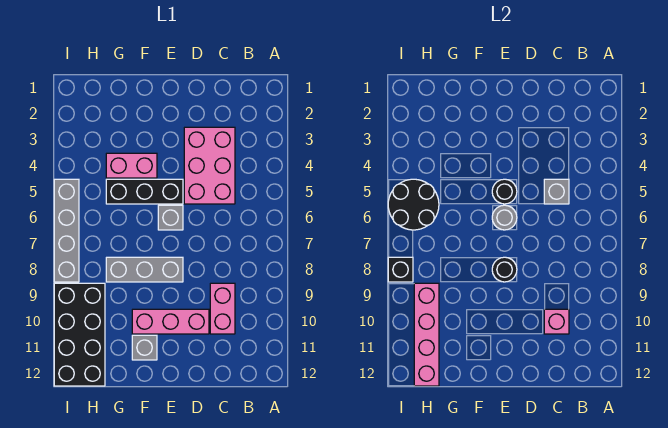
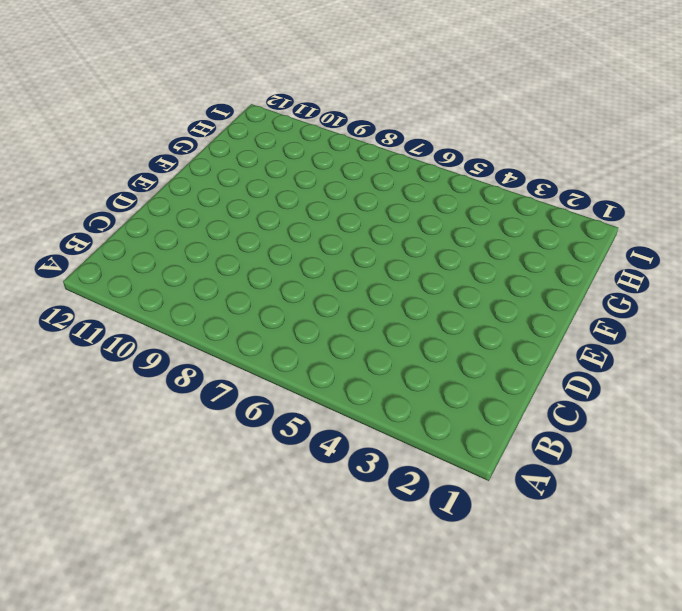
none -> pink brick C3:D5 level 1
none -> pink brick C9:C10 level 1
none -> pink brick D10:F10 level 1

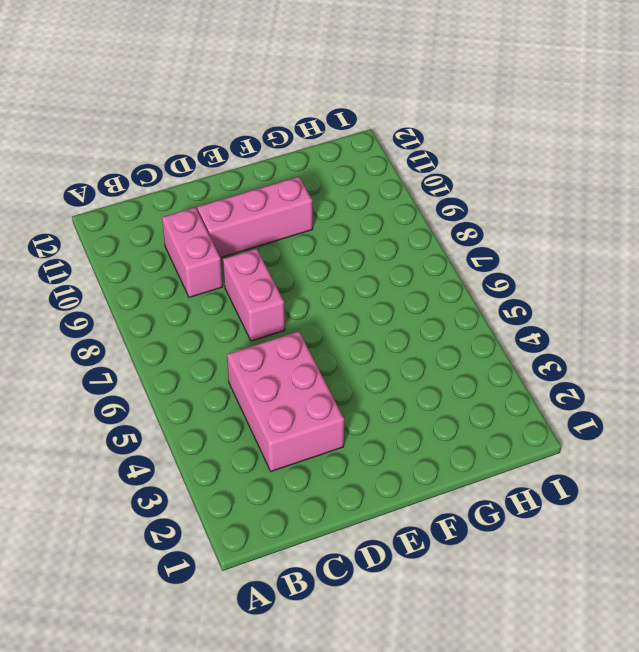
pink brick D7:D8 level 1 -> pink brick F4:G4 level 1
none -> black brick E5:G5 level 1
none -> grey brick E6 level 1
none -> grey brick E8:G8 level 1

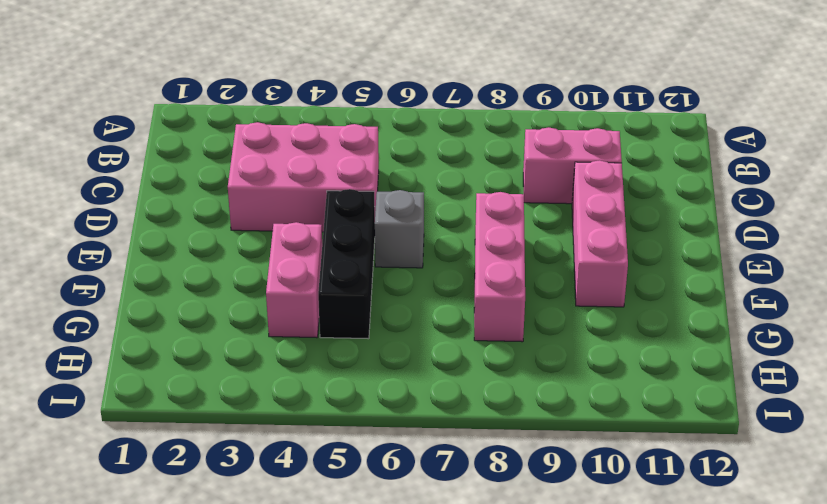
pink brick E8:G8 level 1 -> grey brick E8:G8 level 1
none -> grey brick F11 level 1
none -> black brick H9:I12 level 1
none -> grey brick I5:I8 level 1

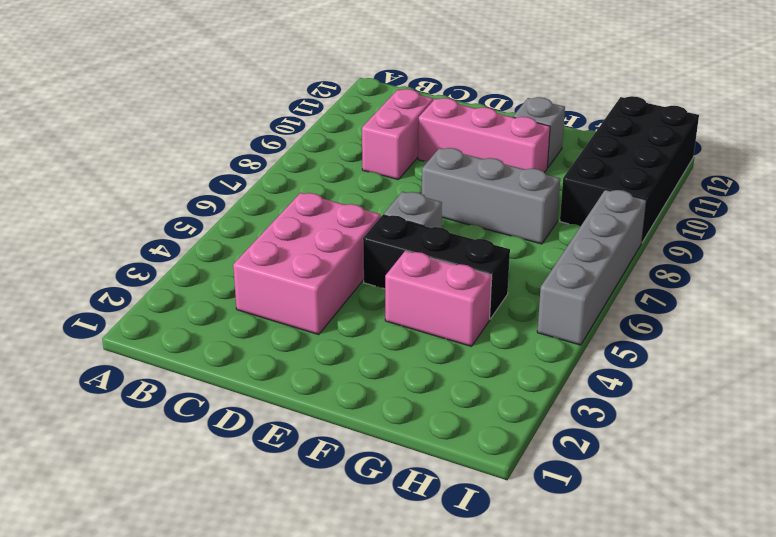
none -> grey brick C5 level 2
none -> pink brick C10 level 2
none -> black round brick E5 level 2

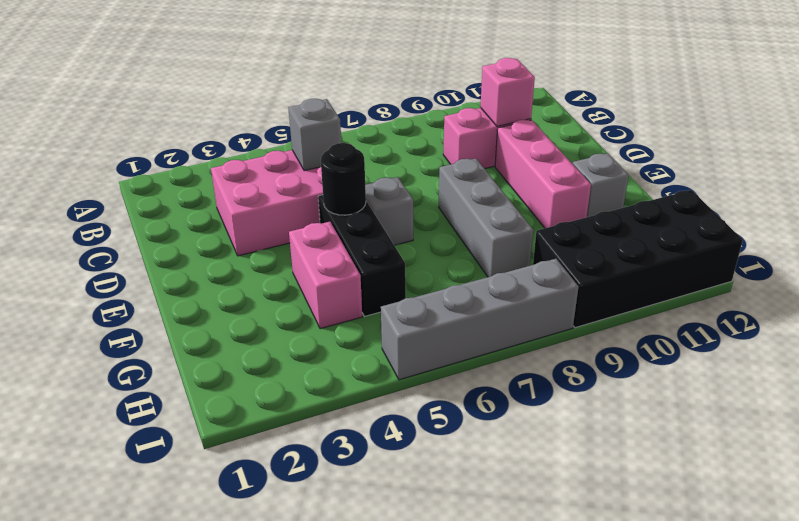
none -> grey round brick E6 level 2
none -> black round brick E8 level 2
none -> black round brick H5:I6 level 2

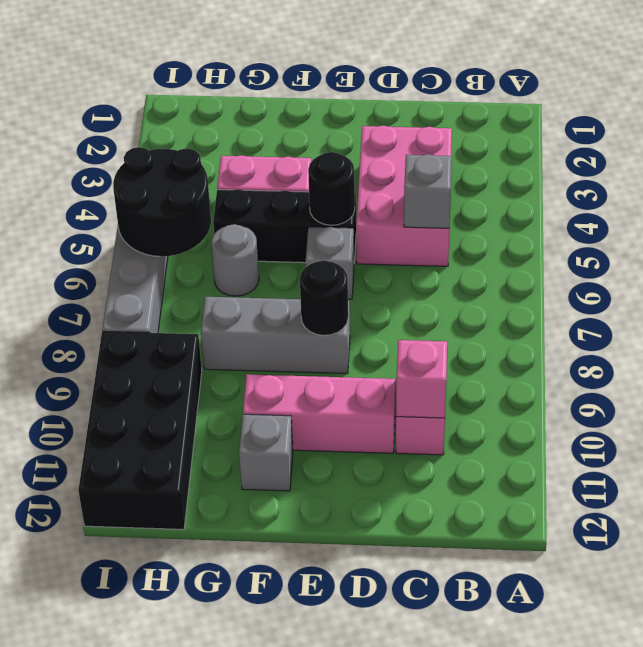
grey round brick G6 level 1 -> grey round brick E6 level 2
none -> pink brick H9:H12 level 2
none -> black brick I8 level 2

